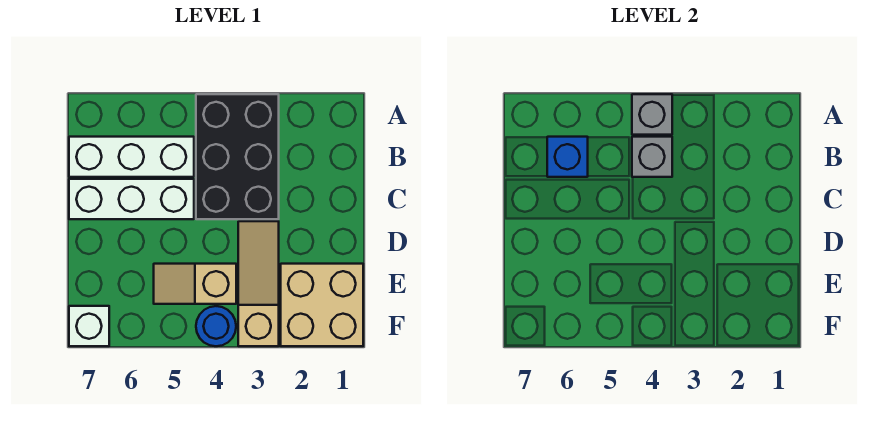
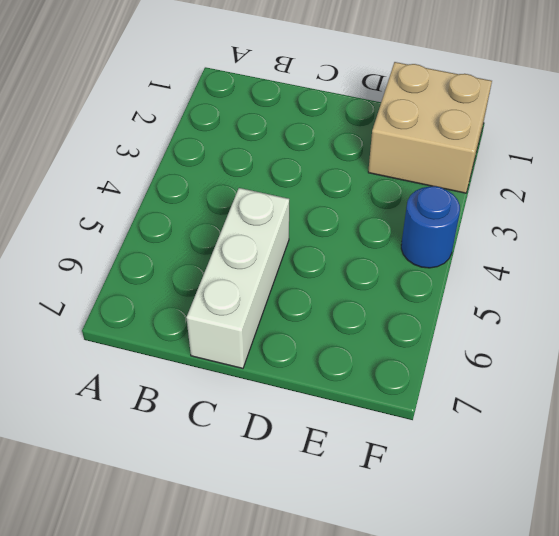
none -> black brick A3:C4 level 1
none -> white brick B5:B7 level 1

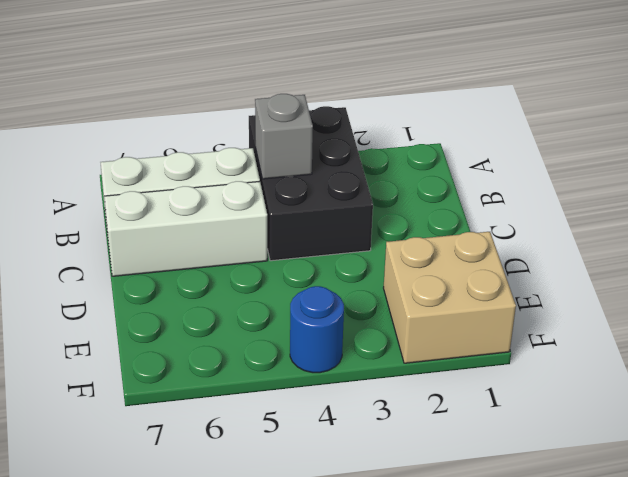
none -> tan slope D3:F3 level 1 top F
none -> tan slope E4:E5 level 1 top 4

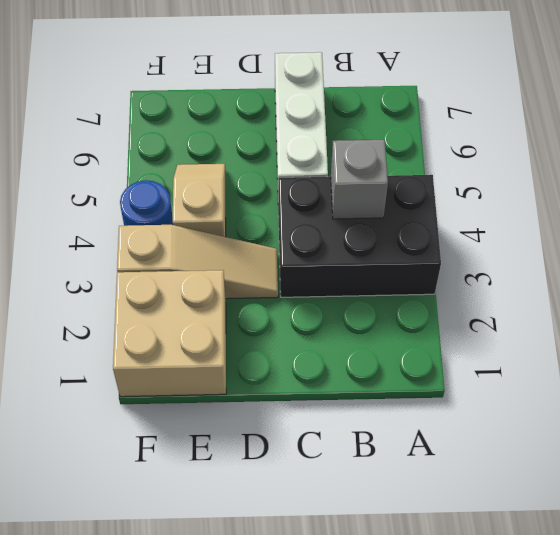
none -> white brick B5:B7 level 1
none -> white brick F7 level 1

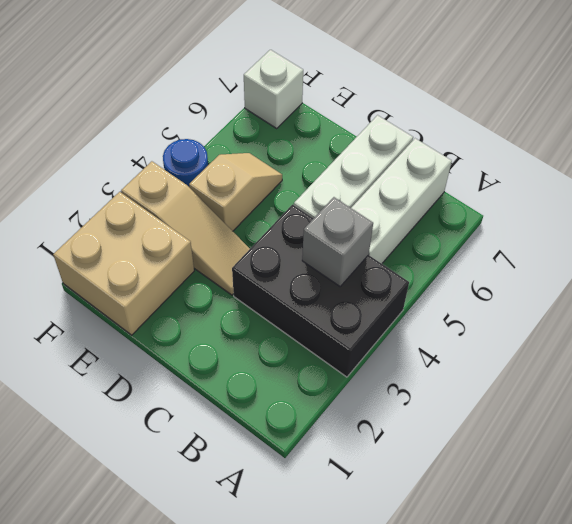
none -> grey brick A4 level 2
none -> blue brick B6 level 2

